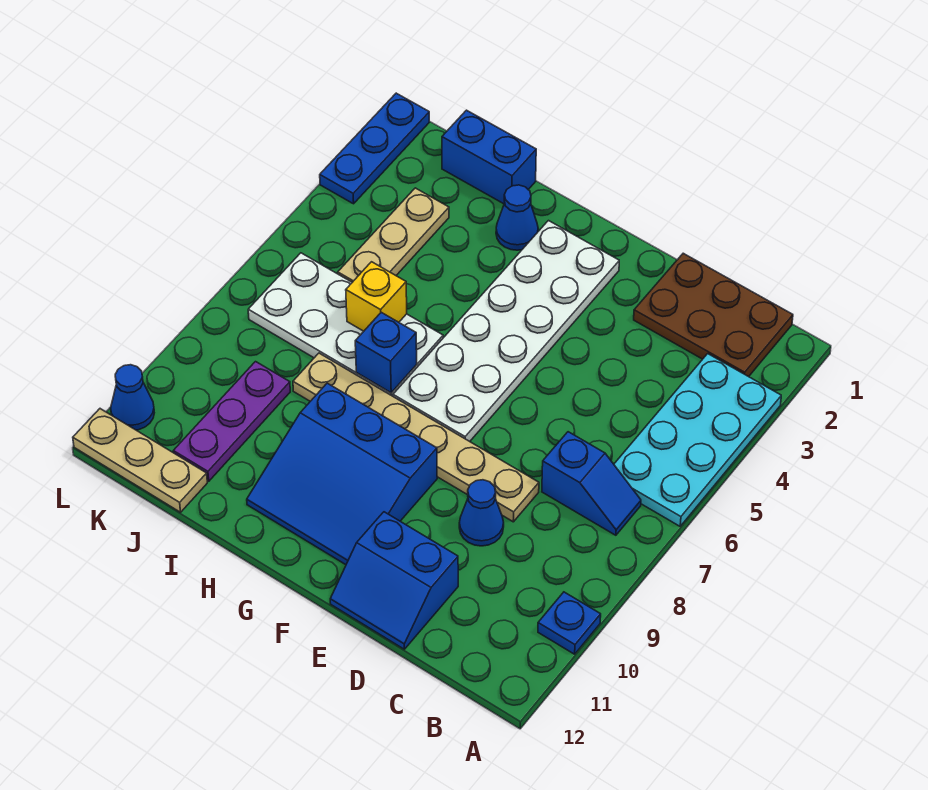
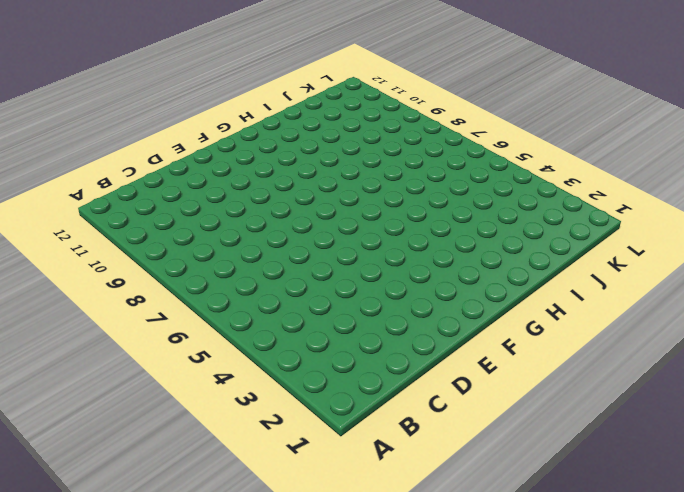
none -> cyan plate A3:B6 level 1
none -> blue plate A10 level 1
none -> brown plate B1:D2 level 1

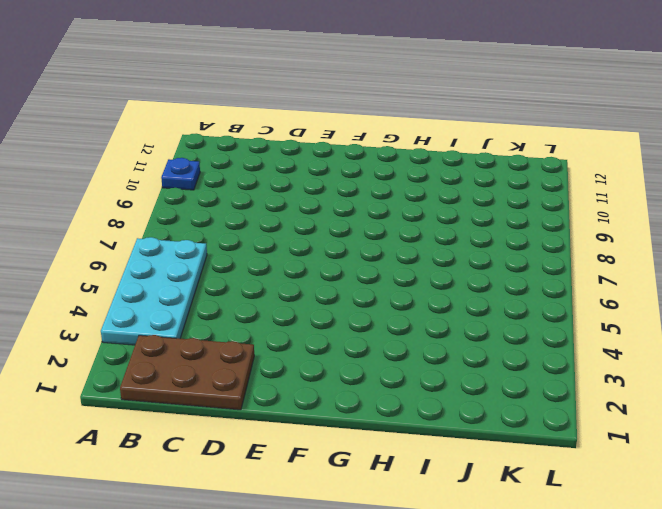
none -> blue slope B7:C7 level 1 top C
none -> tan plate D8:I8 level 1
none -> blue cone D9 level 1

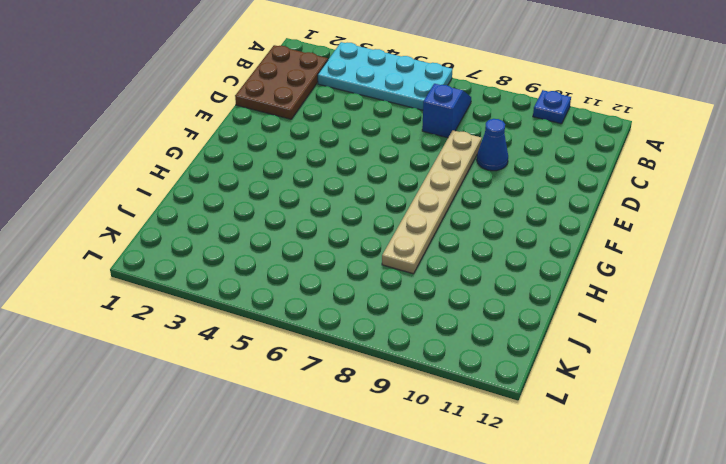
none -> blue slope D11:E12 level 1 top 11
none -> white plate F2:G7 level 1
none -> blue slope F9:H11 level 1 top 9

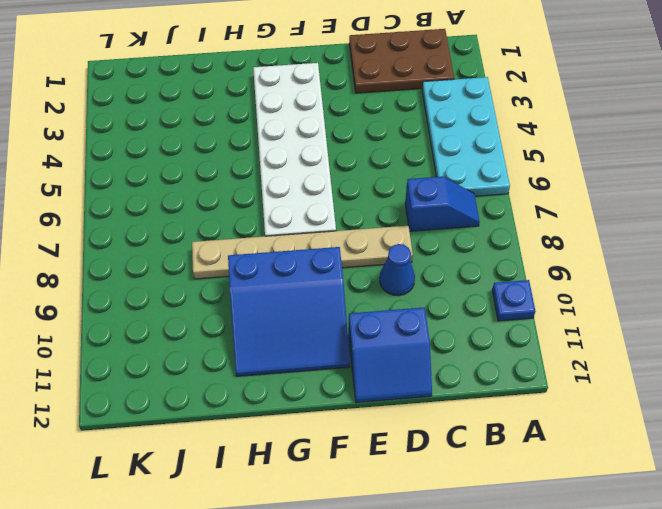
none -> blue cone H2 level 1
none -> white plate H6:K7 level 1
none -> blue brick I1:J1 level 1

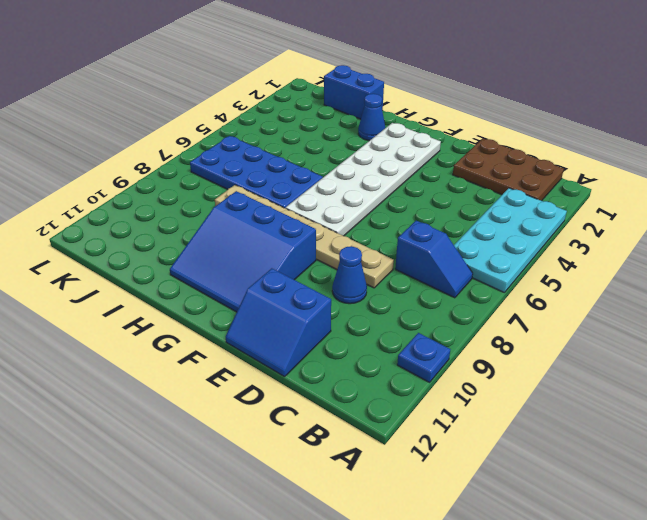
blue plate H6:K7 level 1 -> white plate H6:K7 level 1
none -> tan plate J3:J5 level 1
none -> purple plate J9:J11 level 1
none -> tan plate J12:L12 level 1

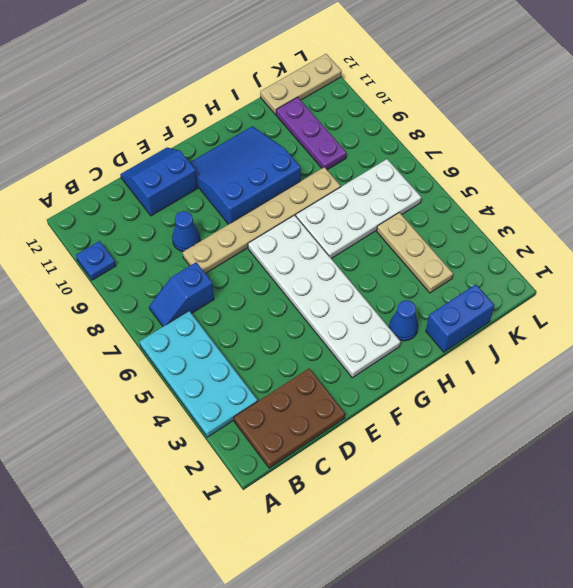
none -> blue plate L1:L3 level 1
none -> blue cone L11 level 1
none -> blue brick H7 level 2

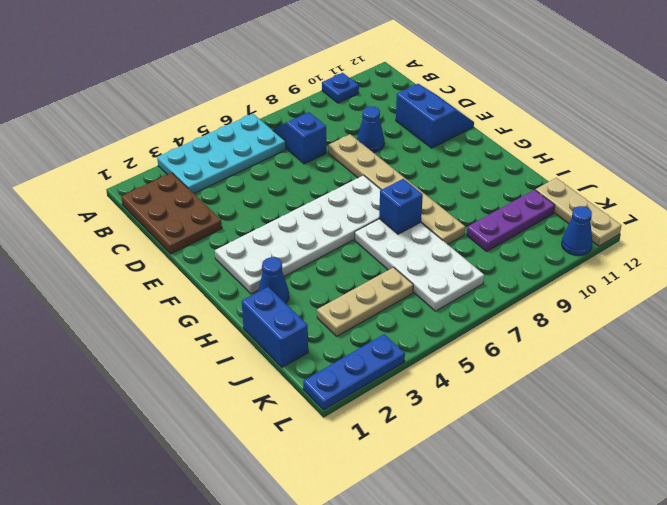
none -> blue slope F9:H11 level 1 top 9
none -> yellow brick I6 level 2

